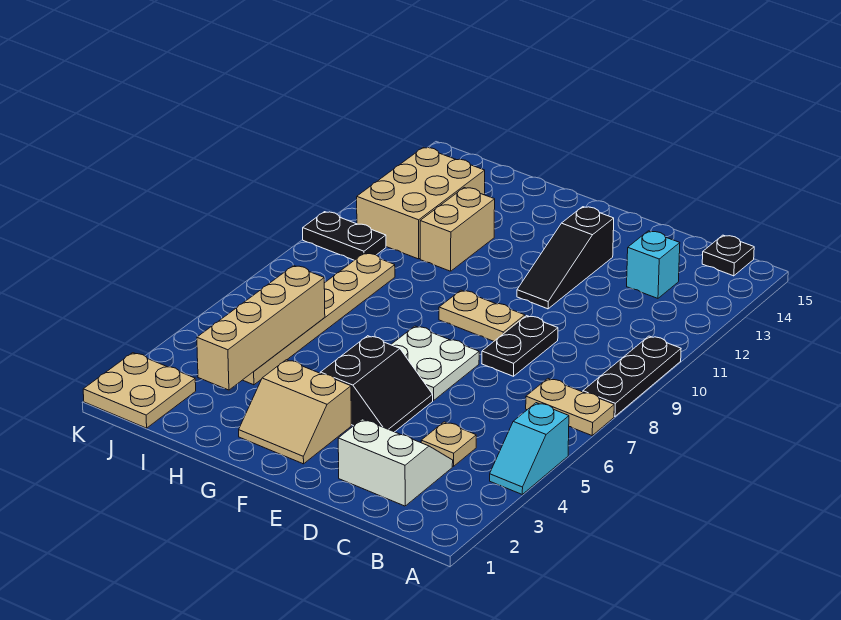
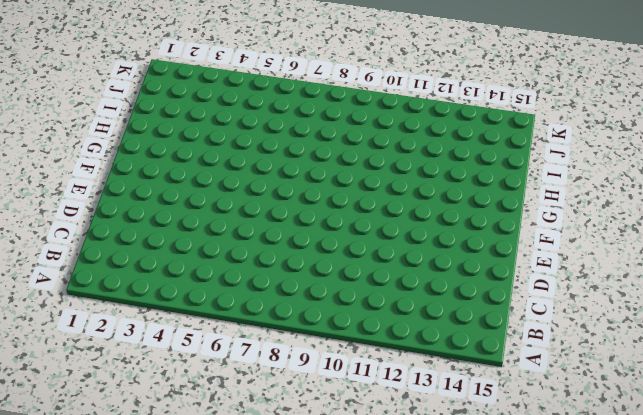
none -> cyan slope A4:A5 level 1 top 5
none -> tan plate A7:B7 level 1
none -> black plate A8:A10 level 1

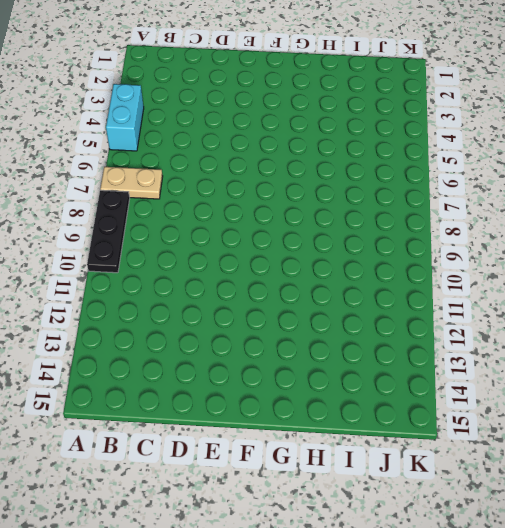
cyan brick A4:A5 level 1 -> cyan slope A4:A5 level 1 top 5
none -> black plate B15 level 1
none -> white slope C2:D3 level 1 top 2
none -> tan plate C4 level 1

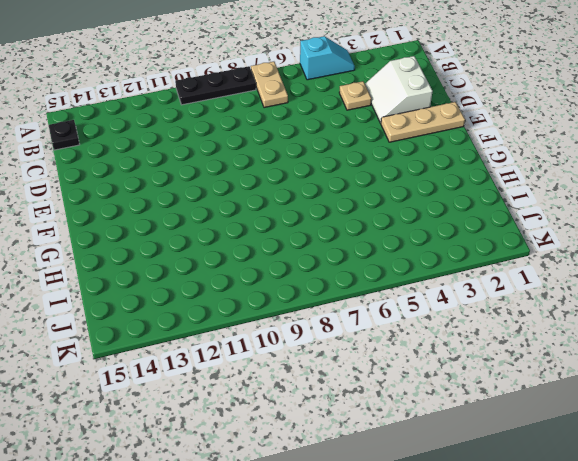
tan plate E1:E3 level 1 -> none
none -> cyan brick C13 level 1
none -> black plate D8:D9 level 1
none -> black slope E4:F5 level 1 top F

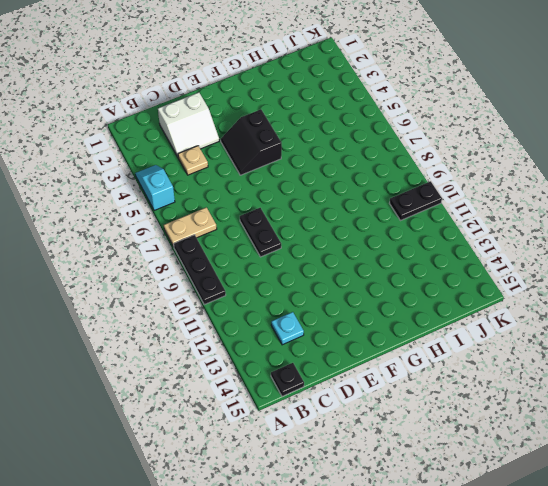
cyan plate C13 level 1 -> cyan brick C13 level 1
none -> white plate E6:F7 level 1
none -> tan plate E9:F9 level 1
none -> black slope E11:E13 level 1 top 13

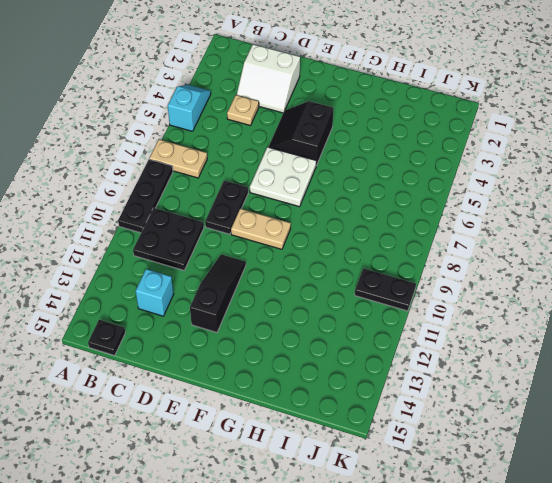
black plate B10:C11 level 1 -> none
none -> tan slope F2:G3 level 1 top 3
none -> tan brick H11:H12 level 1
none -> tan plate I4:I9 level 1

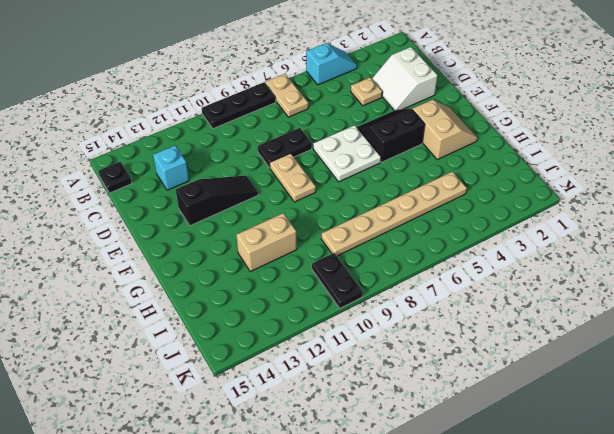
none -> tan brick I11:J13 level 1
none -> tan plate J1:K2 level 1
none -> tan brick I3:I6 level 2

